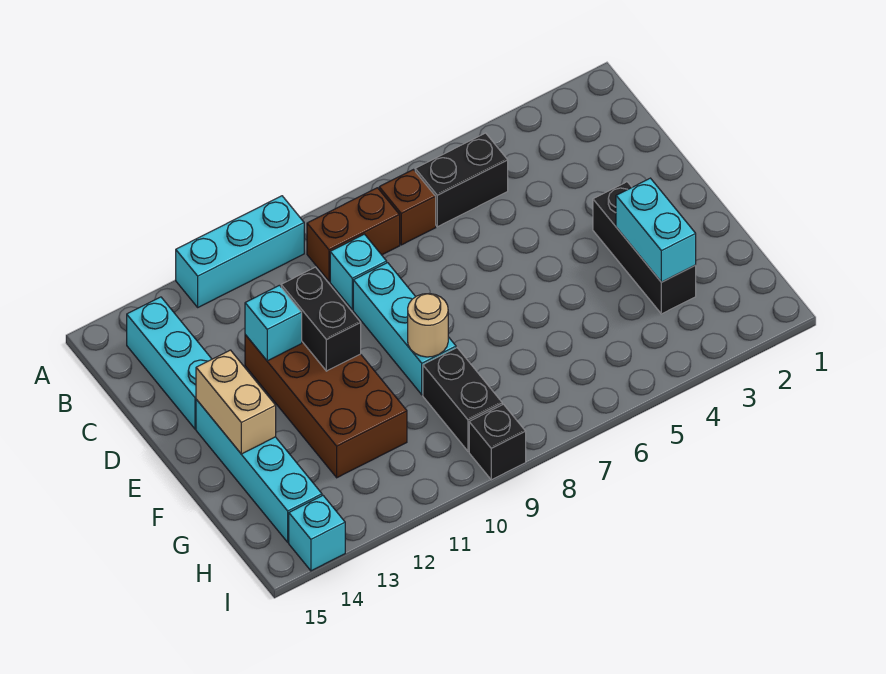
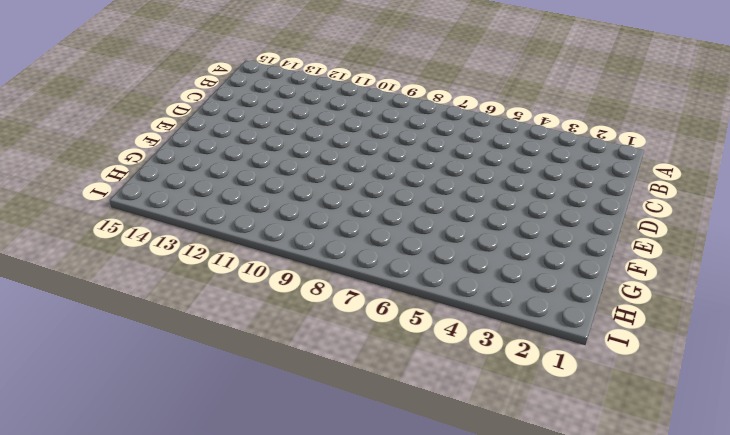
none -> cyan brick A10:A12 level 1
none -> black brick B5:B6 level 1
none -> brown brick B7 level 1

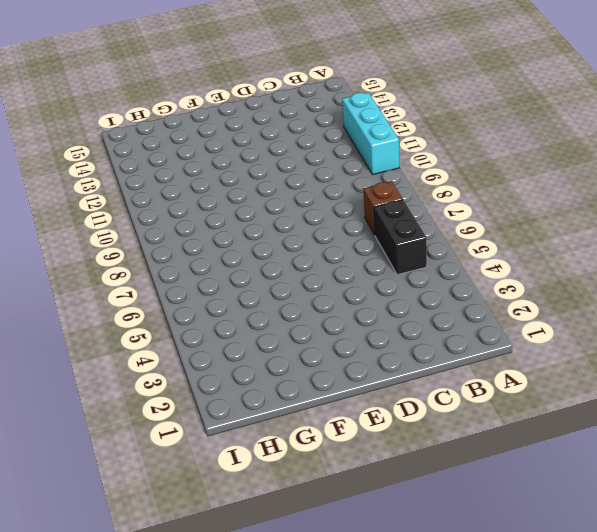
none -> brown brick B8:B9 level 1
none -> cyan brick B14:D14 level 1
none -> cyan brick C9 level 1

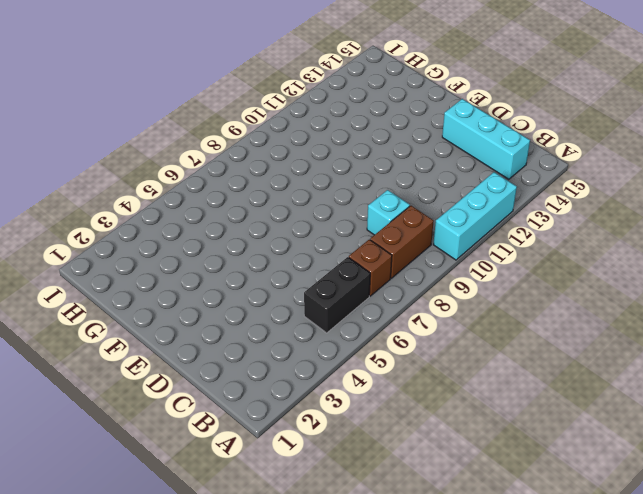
none -> cyan brick D9:F9 level 1
none -> brown brick D11:G12 level 1
none -> black brick E3:G3 level 1

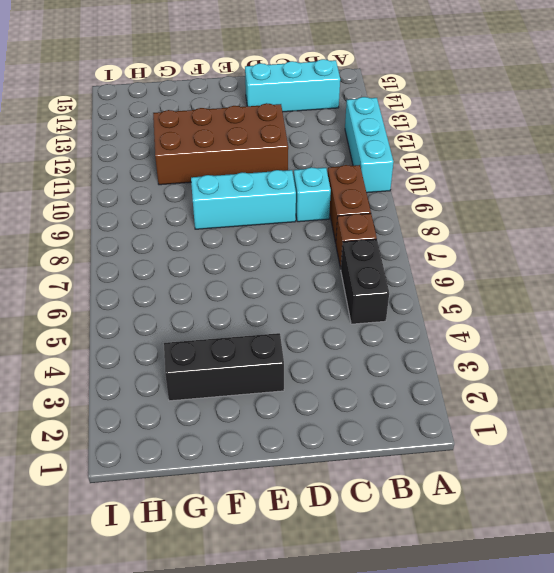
none -> cyan brick E14:H14 level 1
none -> black brick G9:H9 level 1
none -> black brick I9 level 1

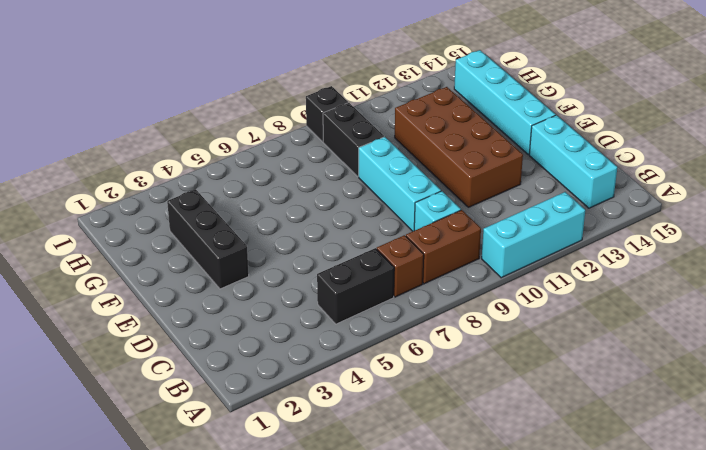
none -> cyan brick I14 level 1
none -> black brick D11:E11 level 2
none -> cyan brick D12 level 2

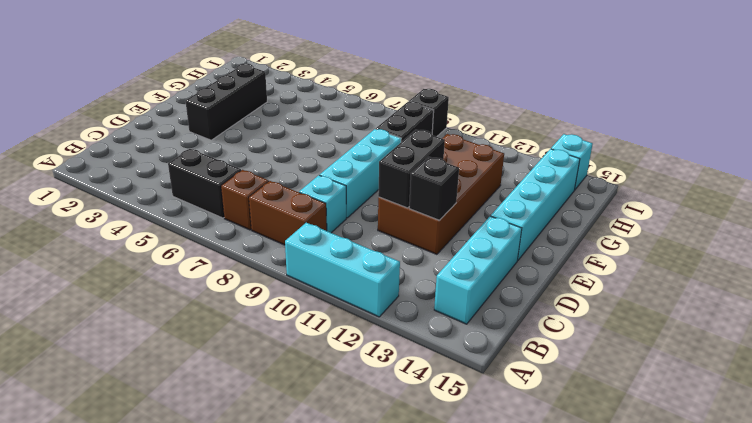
black brick D12 level 2 -> cyan brick D12 level 2
none -> tan brick E14:F14 level 2
none -> cyan brick F3:G3 level 2
none -> tan round brick F9 level 2

